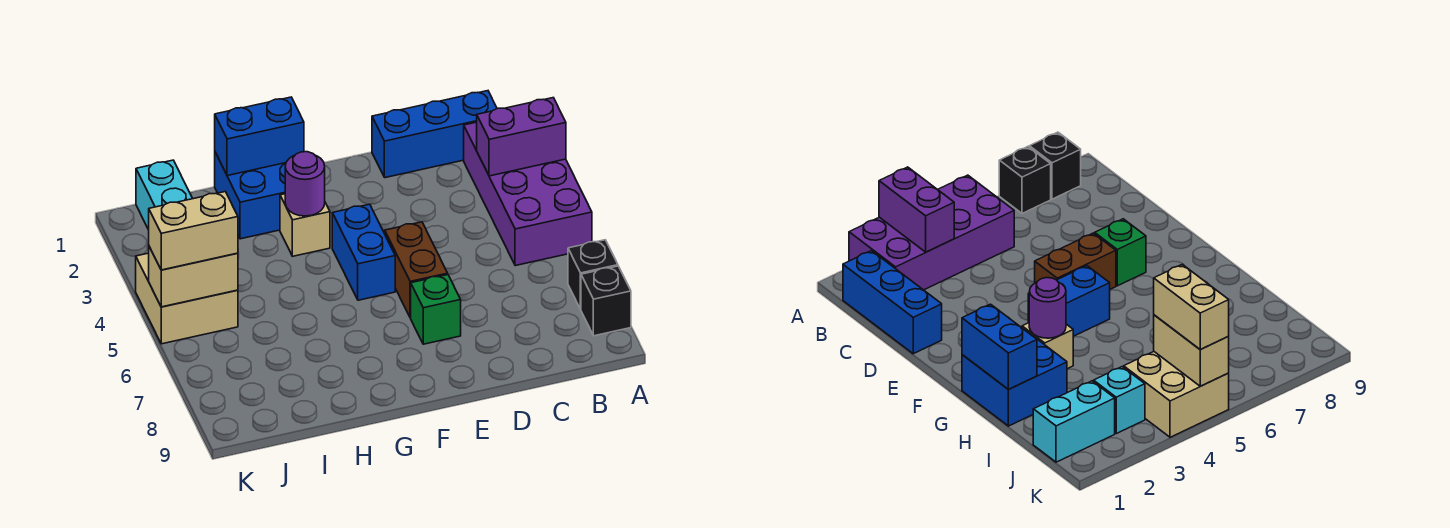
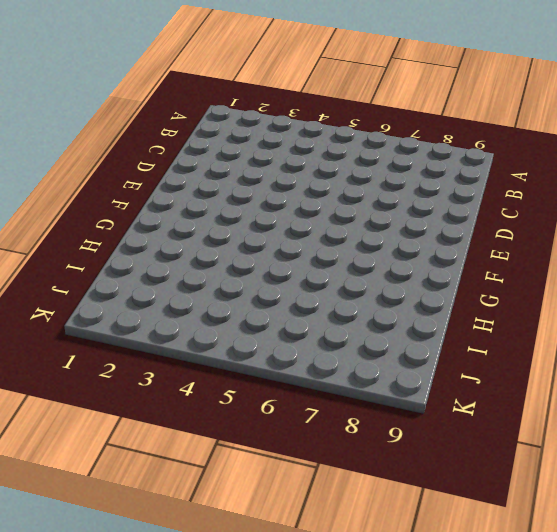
none -> purple brick A2:B5 level 1
none -> black brick A7 level 1
none -> black brick A8 level 1

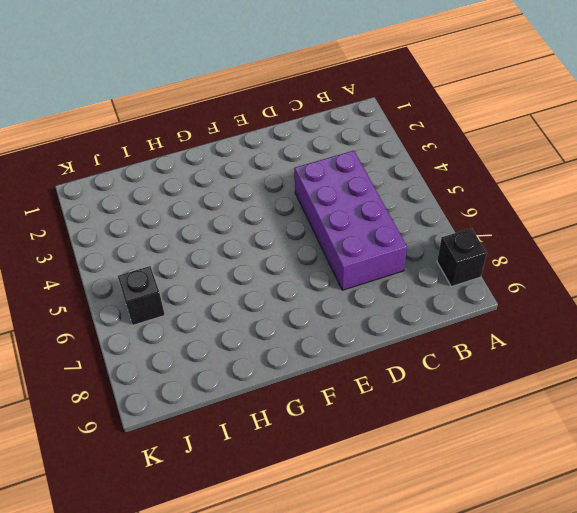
purple brick C4:D7 level 1 -> purple brick A2:B5 level 1
black brick J6 level 1 -> black brick A7 level 1
none -> blue brick B1:D1 level 1
none -> brown brick E5:E6 level 1
none -> green brick E7 level 1

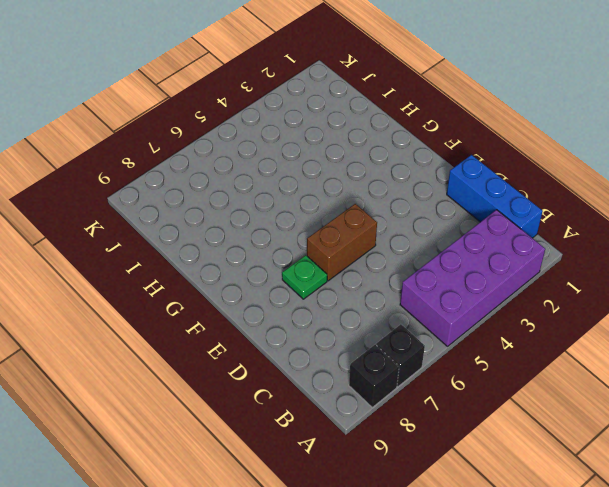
green plate E7 level 1 -> green brick E7 level 1
none -> blue brick F4:F5 level 1
none -> blue brick G1:H2 level 1
none -> tan brick G3 level 1

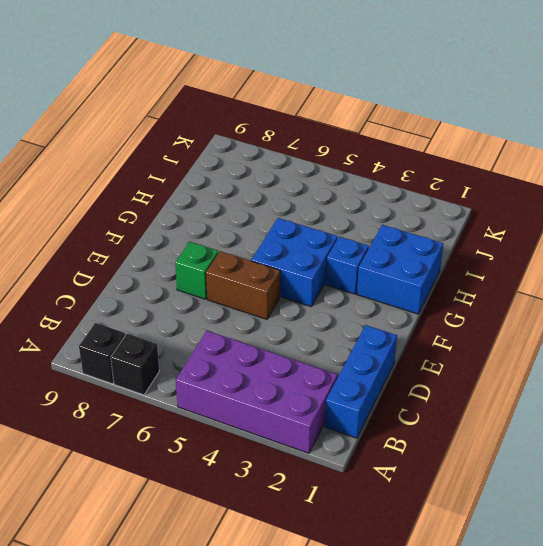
blue brick F4:G5 level 1 -> blue brick F4:F5 level 1
blue brick G3 level 1 -> tan brick G3 level 1
none -> cyan brick J1:J2 level 1
none -> cyan brick J3 level 1
none -> tan brick J4:K5 level 1

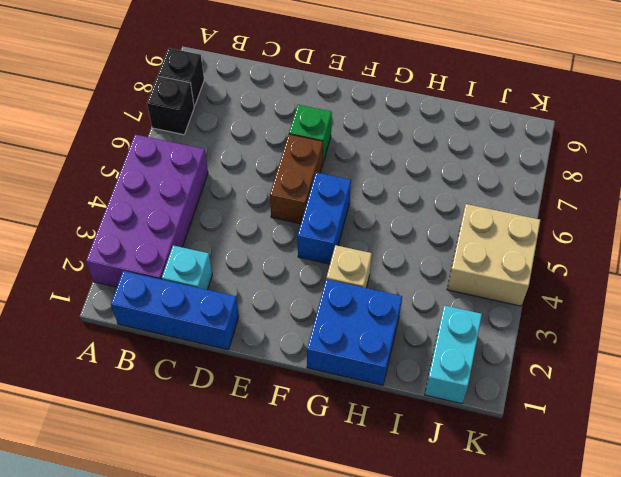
cyan brick C2 level 1 -> cyan brick J3 level 1
none -> purple brick A3:B3 level 2
none -> blue brick G1:H1 level 2
none -> purple round brick G3 level 2

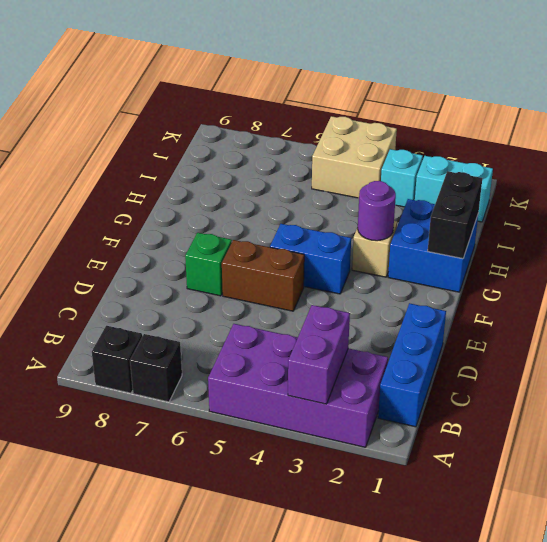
black brick G1:H1 level 2 -> blue brick G1:H1 level 2
none -> tan brick J5:K5 level 2
none -> tan brick J5:K5 level 3

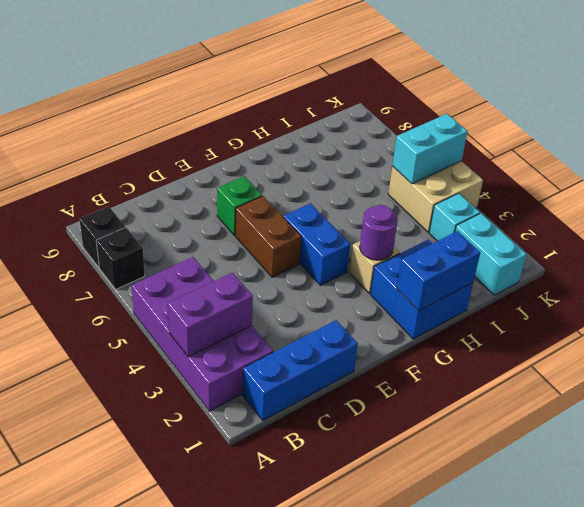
cyan brick J5:K5 level 2 -> tan brick J5:K5 level 2
none -> tan brick J5:K5 level 3

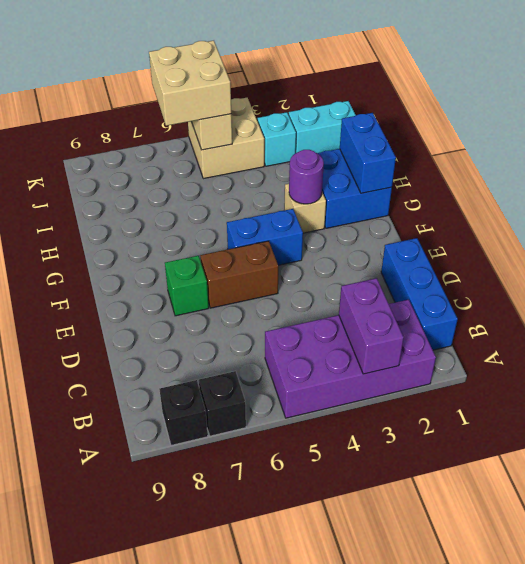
tan brick J5:K6 level 3 -> tan brick J5:K5 level 3

